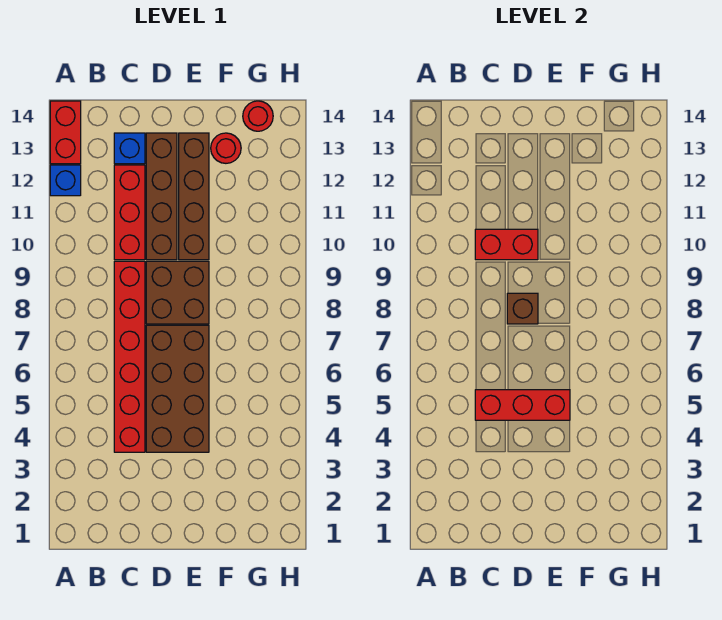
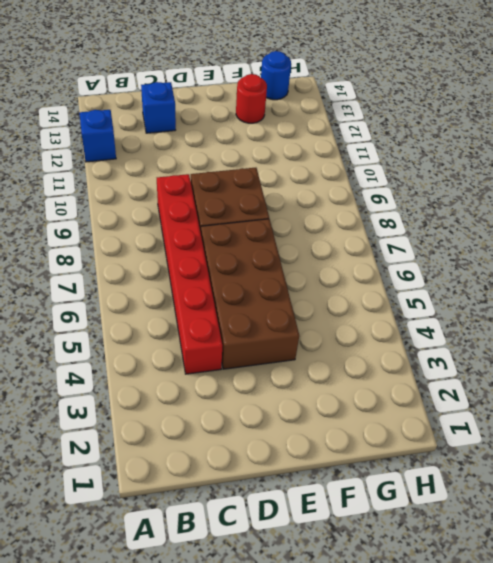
blue round brick G14 level 1 -> red round brick G14 level 1
none -> red brick A13:A14 level 1
none -> red brick C10:C12 level 1
none -> brown brick D10:D13 level 1

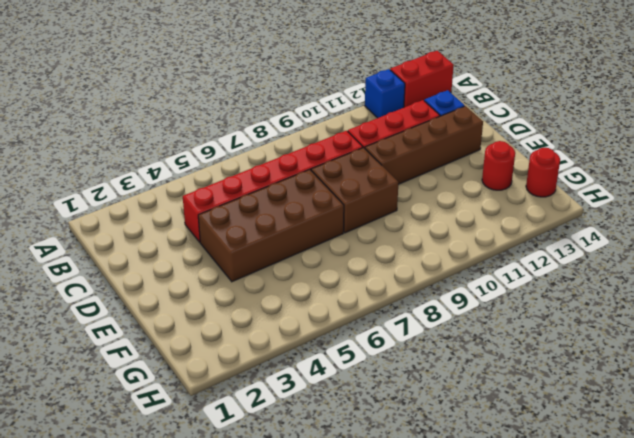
none -> brown brick E10:E13 level 1
none -> red brick C5:E5 level 2
none -> red brick C10:D10 level 2

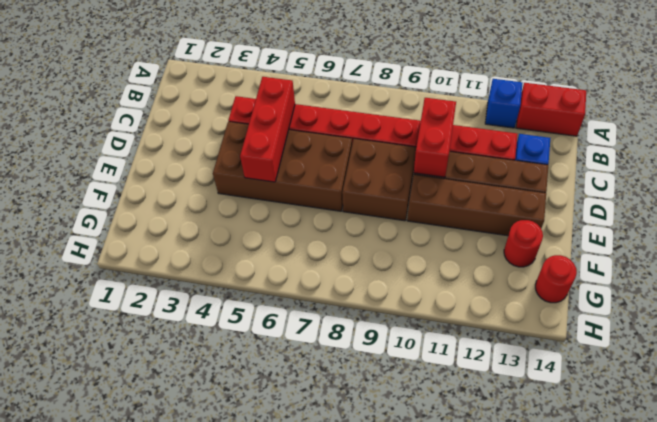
none -> brown brick D8 level 2

